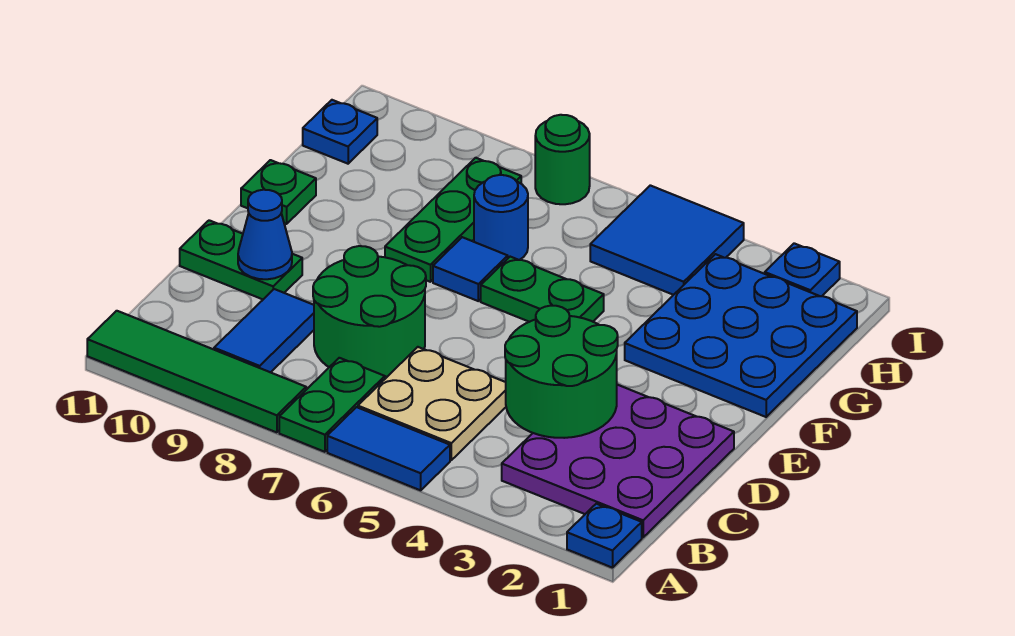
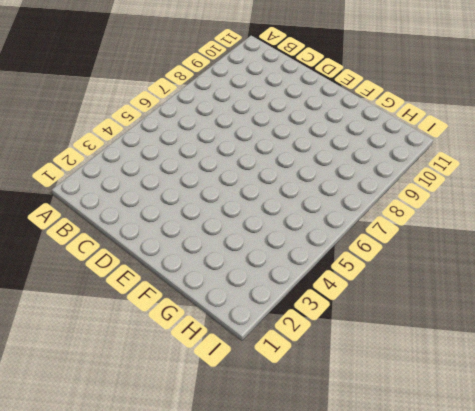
none -> blue plate A1 level 1
none -> blue tile A5:A6 level 1
none -> green plate A7:B7 level 1

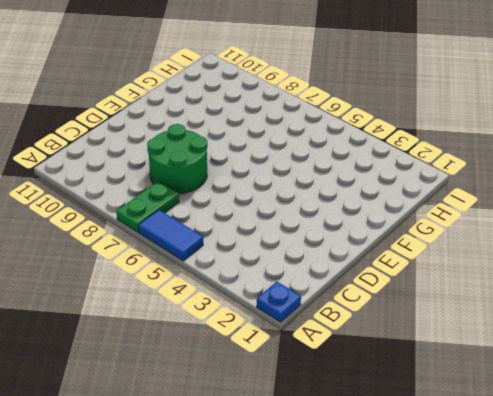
none -> green tile A8:A11 level 1
none -> purple plate B1:D3 level 1
none -> tan plate B5:C6 level 1

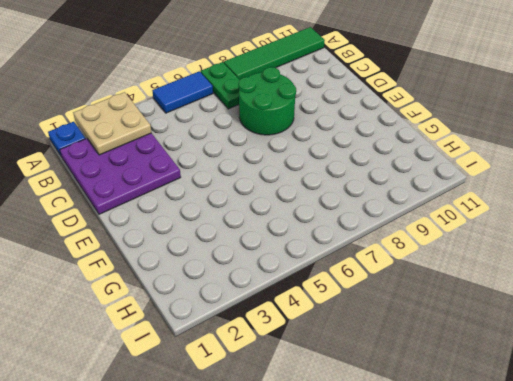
tan plate A2:B3 level 2 -> tan plate B5:C6 level 1
none -> blue tile B9:C9 level 1
none -> green plate D10:D11 level 1
none -> blue plate F1:H3 level 1

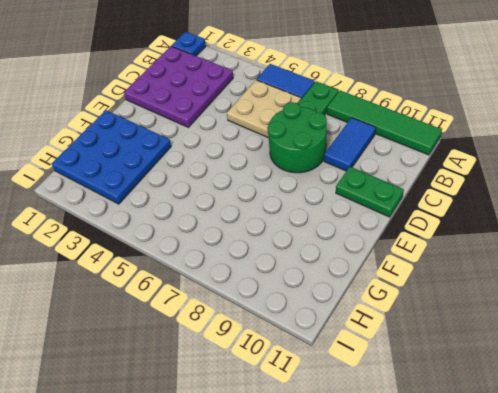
none -> green plate F5:F6 level 1
none -> blue tile F7 level 1
none -> green plate F8:H8 level 1

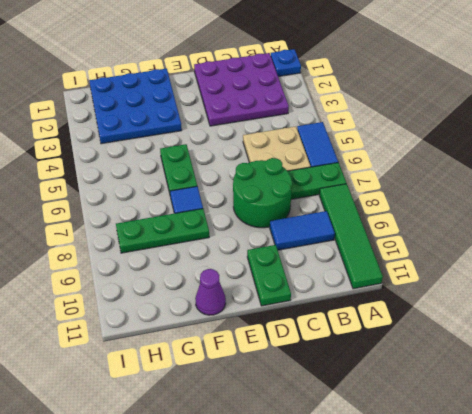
purple cone F11 level 1 -> green plate F11 level 1
none -> blue round brick G7 level 1
none -> blue tile H4:I5 level 1
none -> blue plate H11 level 1

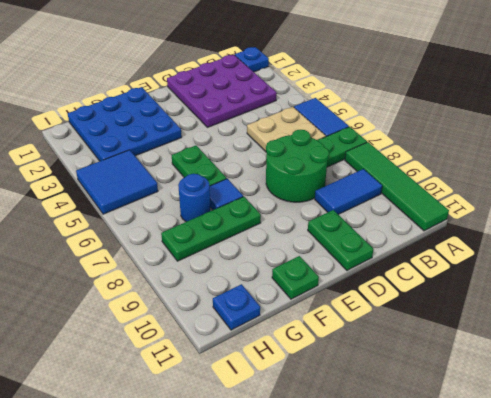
none -> blue plate I2 level 1
none -> green round brick I7 level 1
none -> green round brick C3:D4 level 2

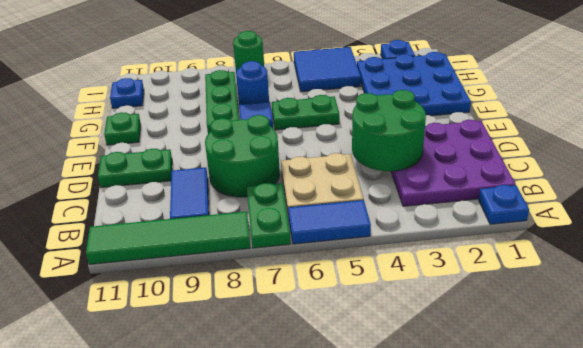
none -> blue cone D10 level 2

